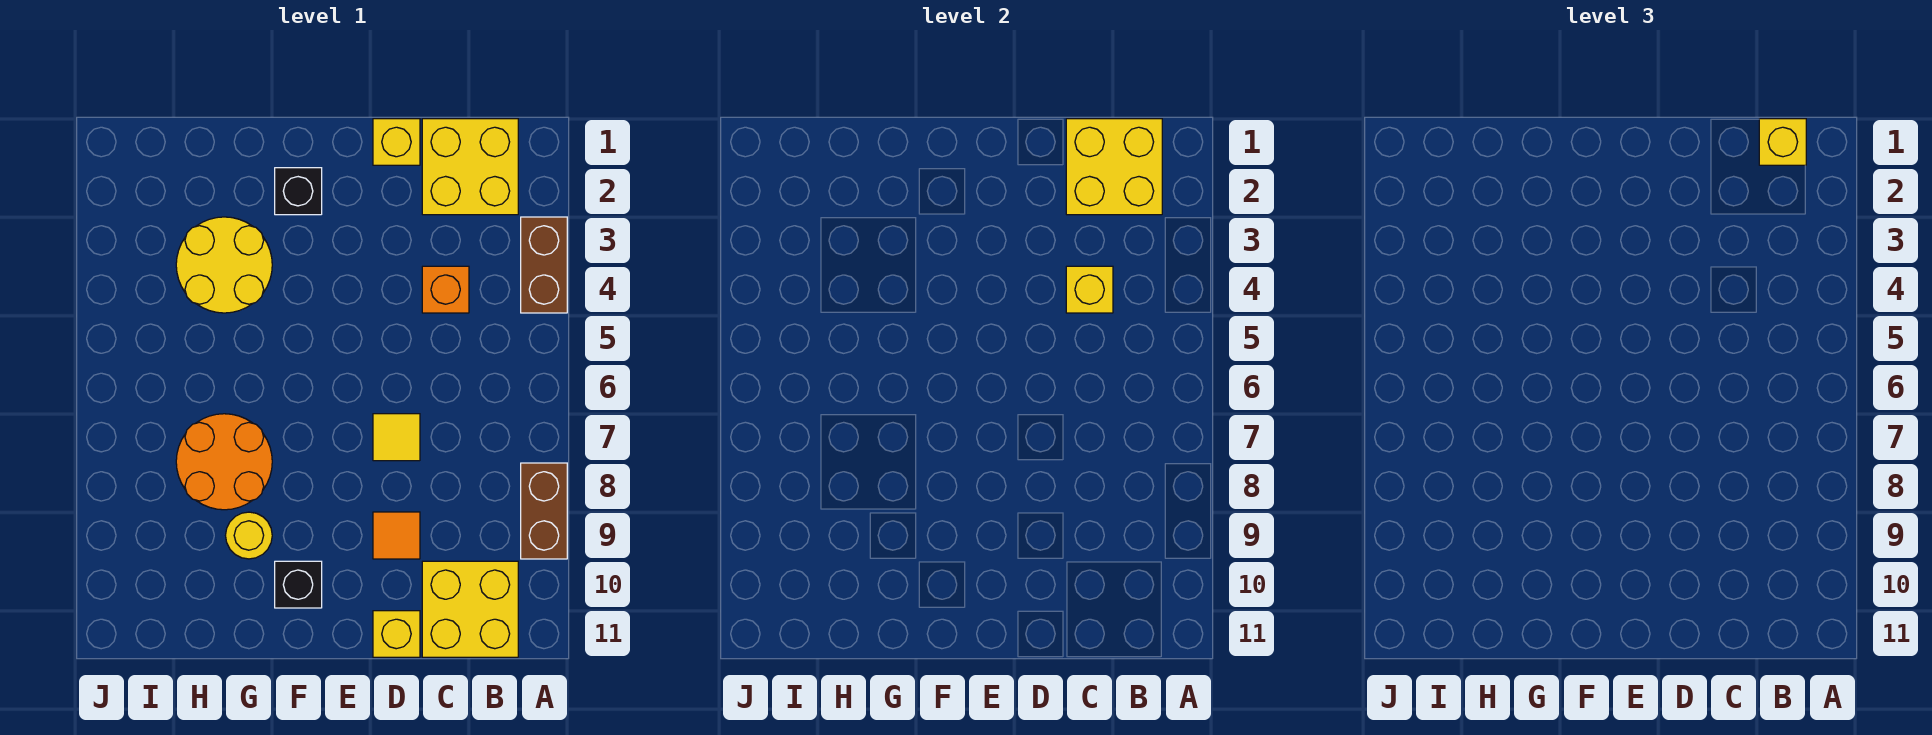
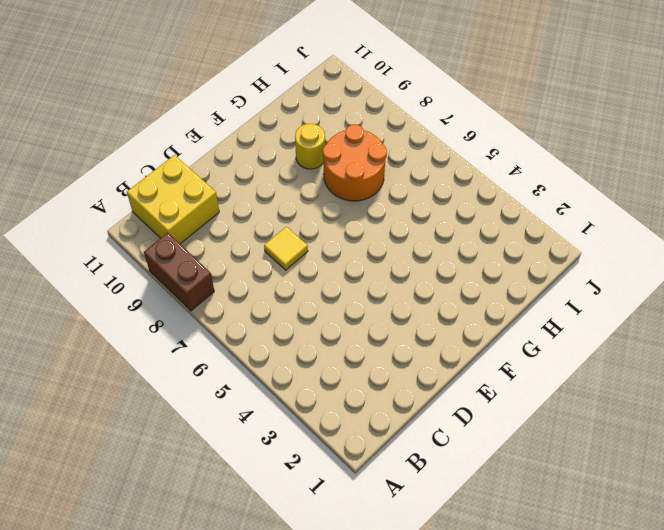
none -> brown brick A3:A4 level 1
none -> yellow brick B1:C2 level 1
none -> orange brick C4 level 1

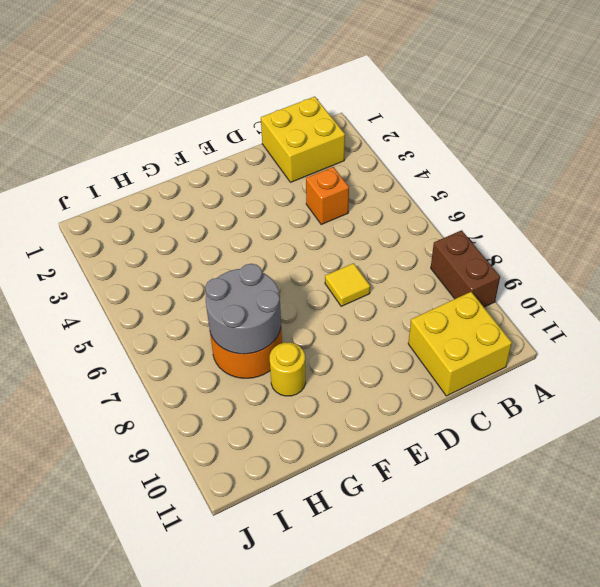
grey round brick G7:H8 level 2 -> none
none -> brown brick A3:A4 level 1
none -> yellow brick D1 level 1
none -> orange tile D9 level 1

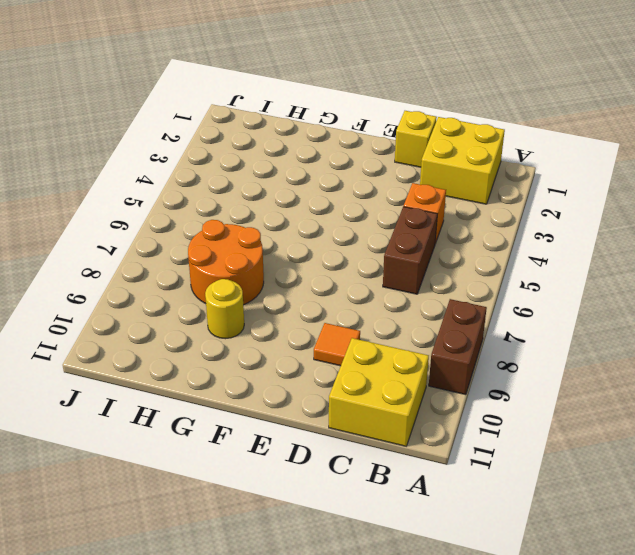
brown brick C5:C6 level 1 -> brown brick A3:A4 level 1
none -> yellow tile D7 level 1
none -> yellow brick D11 level 1
none -> black brick F2 level 1

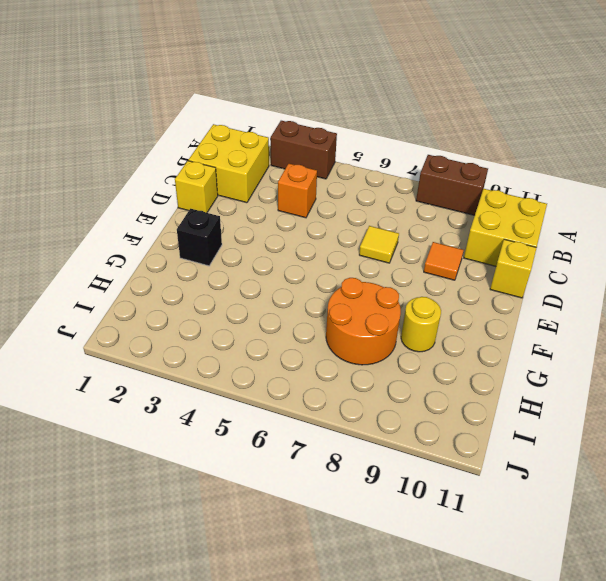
none -> black brick F10 level 1
none -> yellow round brick G3:H4 level 1
none -> yellow brick B1:C2 level 2

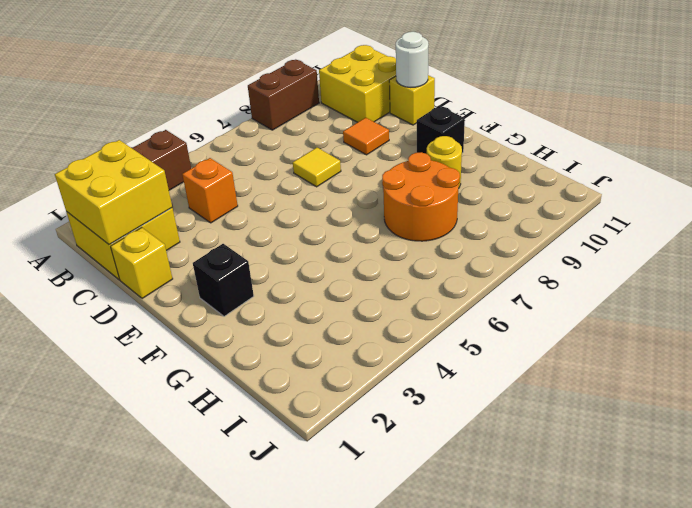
white round brick D11 level 2 -> none
none -> yellow round brick G3:H4 level 1
none -> yellow brick C4 level 2
none -> yellow brick B1 level 3

